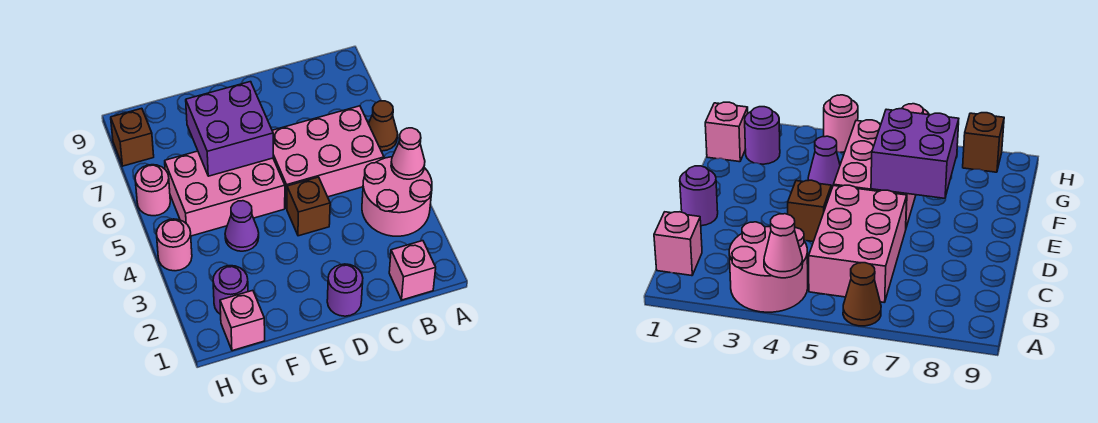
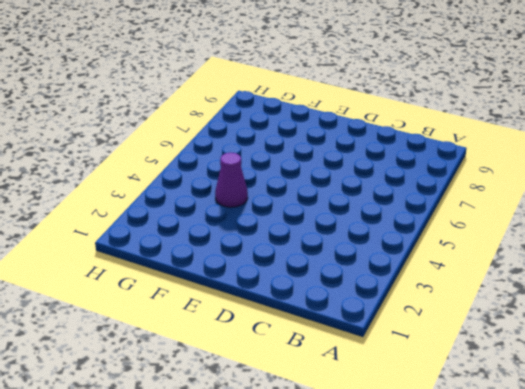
none -> pink round brick A3:B4 level 1
none -> brown cone A6 level 1
none -> pink brick B1 level 1

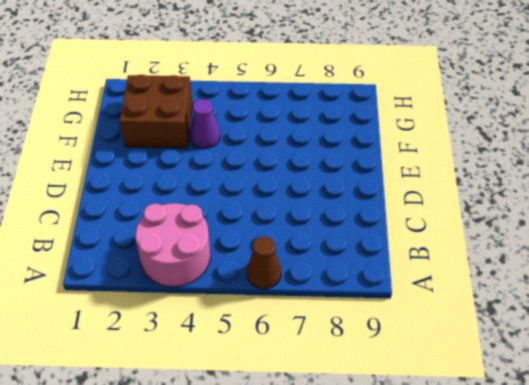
brown brick F2:G3 level 1 -> purple round brick G2 level 1
none -> pink brick B1 level 1
none -> pink brick B5:D6 level 1
none -> purple round brick D1 level 1

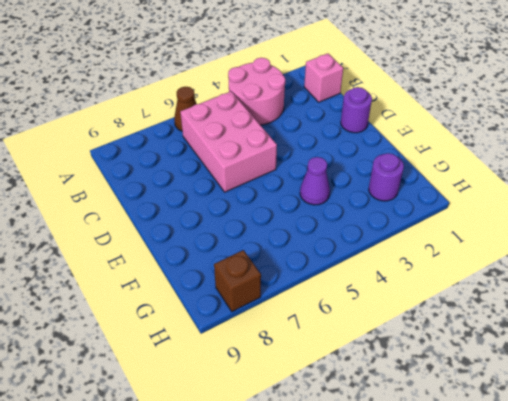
none -> brown brick D4 level 1
none -> pink brick E5:G6 level 1
none -> pink brick G1 level 1

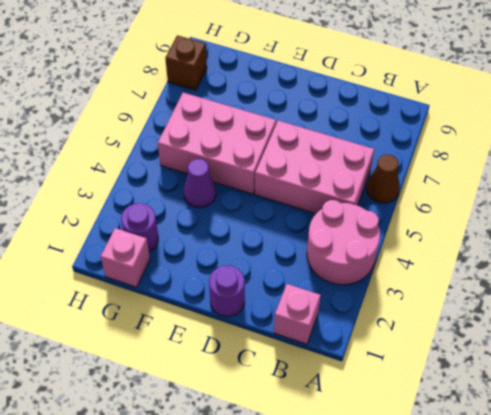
none -> brown brick D4 level 1
none -> pink round brick H4 level 1
none -> pink round brick H6 level 1

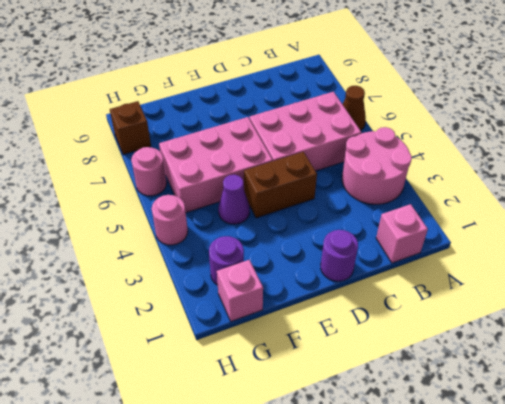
brown brick D4:E4 level 1 -> brown brick D4 level 1
none -> pink cone A4 level 2
none -> purple brick E6:F7 level 2

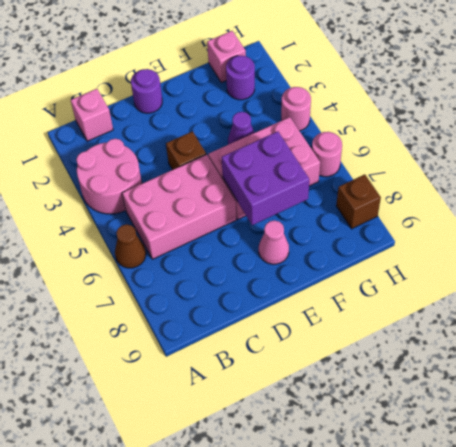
pink cone E8 level 1 -> pink cone A4 level 2

